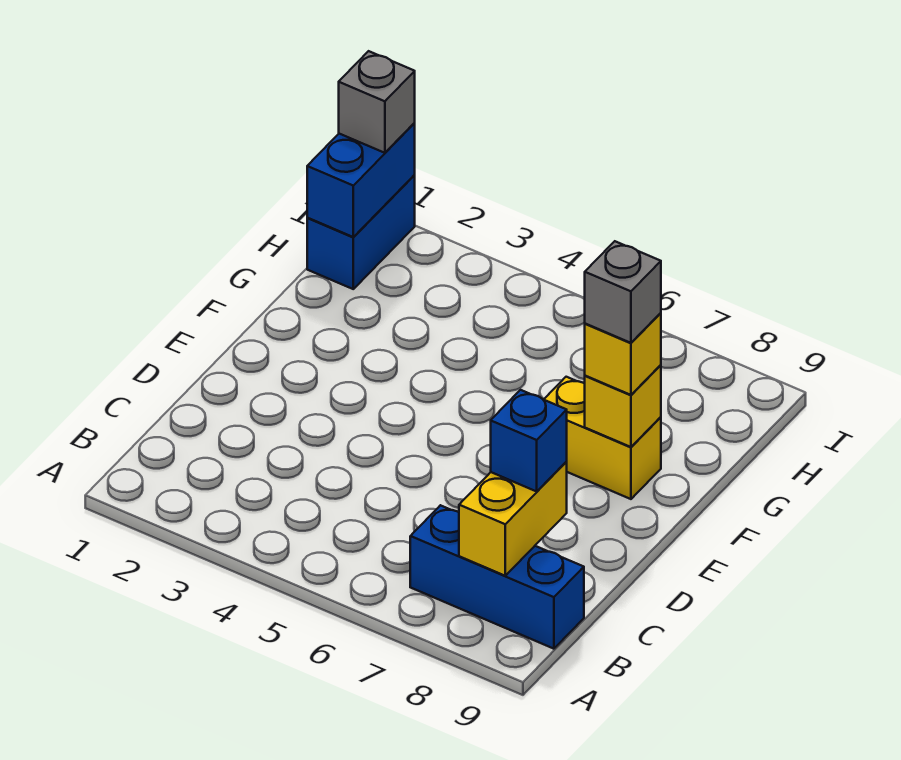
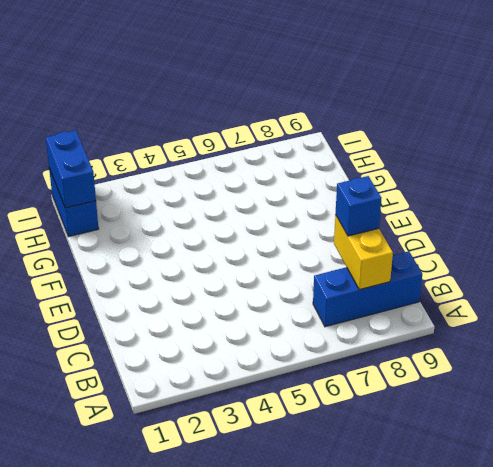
none -> yellow brick F7:F8 level 1
none -> yellow brick F8 level 2

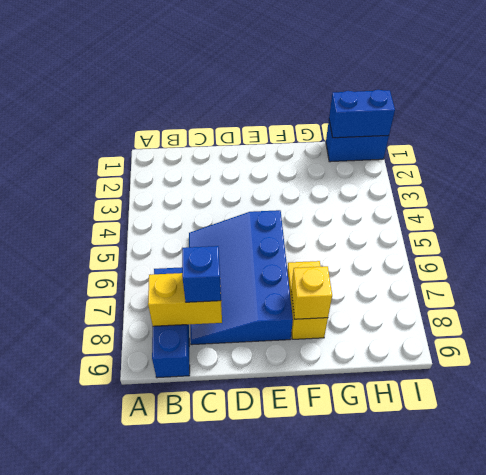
blue slope C5:E8 level 1 top E -> none
none -> yellow brick F8 level 3
none -> grey brick I1 level 3

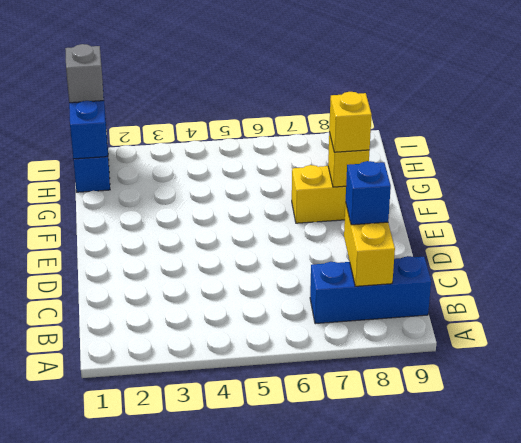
none -> grey brick F8 level 4

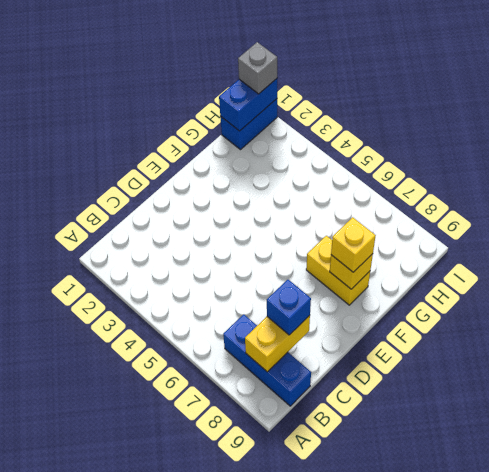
none -> grey brick F8 level 4

